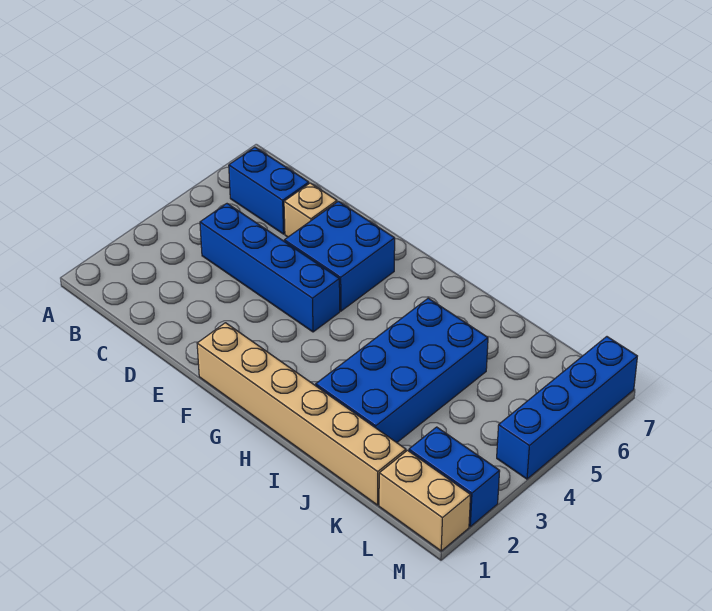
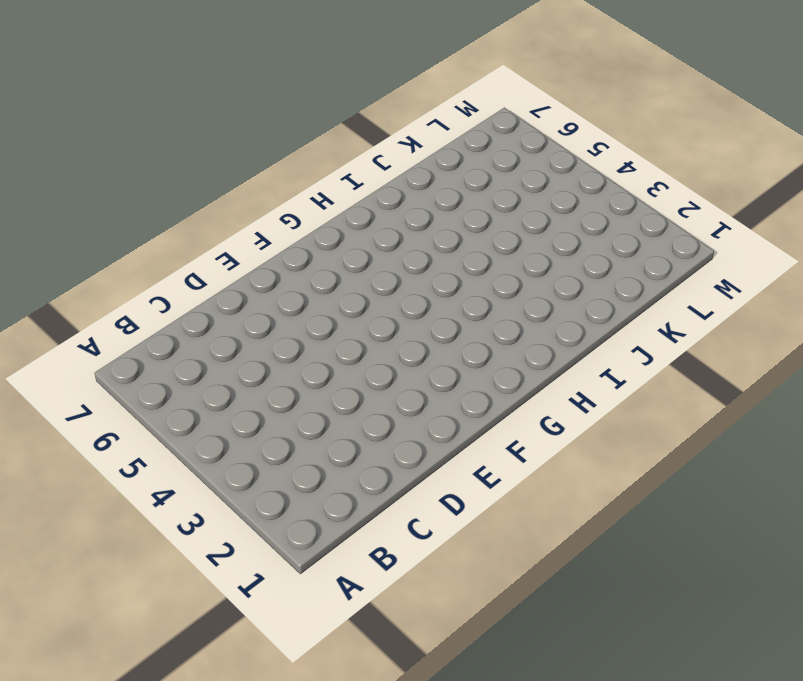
none -> blue brick B6:C6 level 1
none -> blue brick C4:F4 level 1

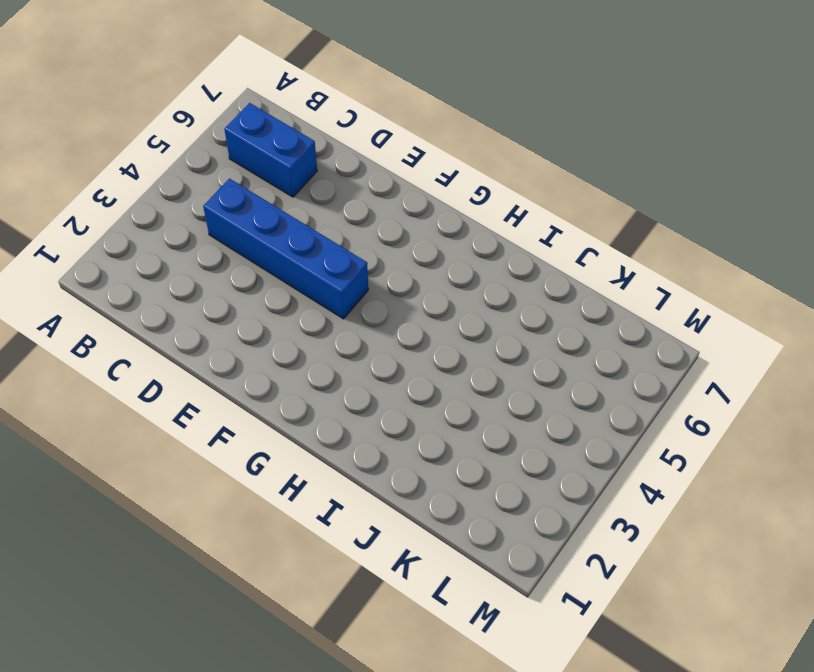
none -> tan brick D6 level 1
none -> blue brick E5:F6 level 1

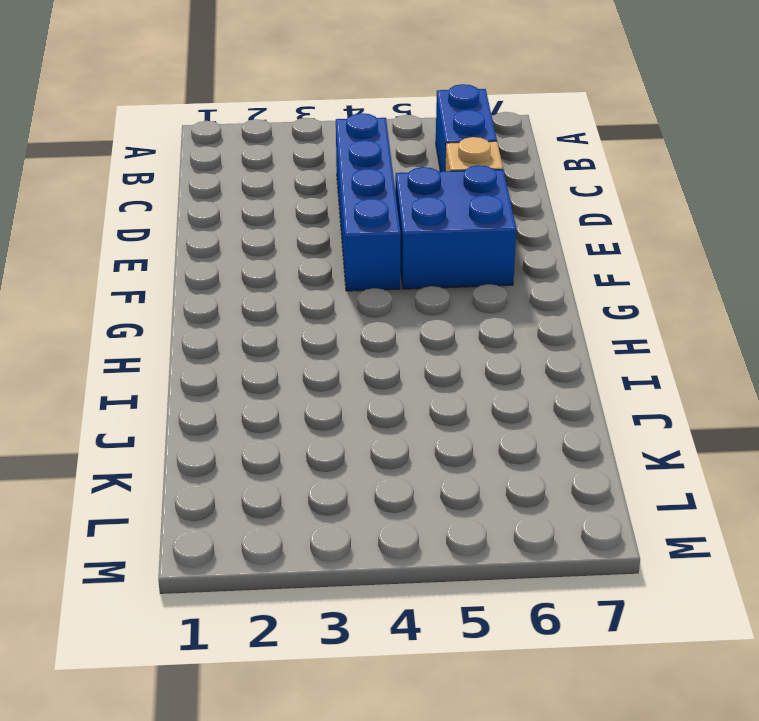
none -> tan brick F1:K1 level 1
none -> blue brick I2:J5 level 1

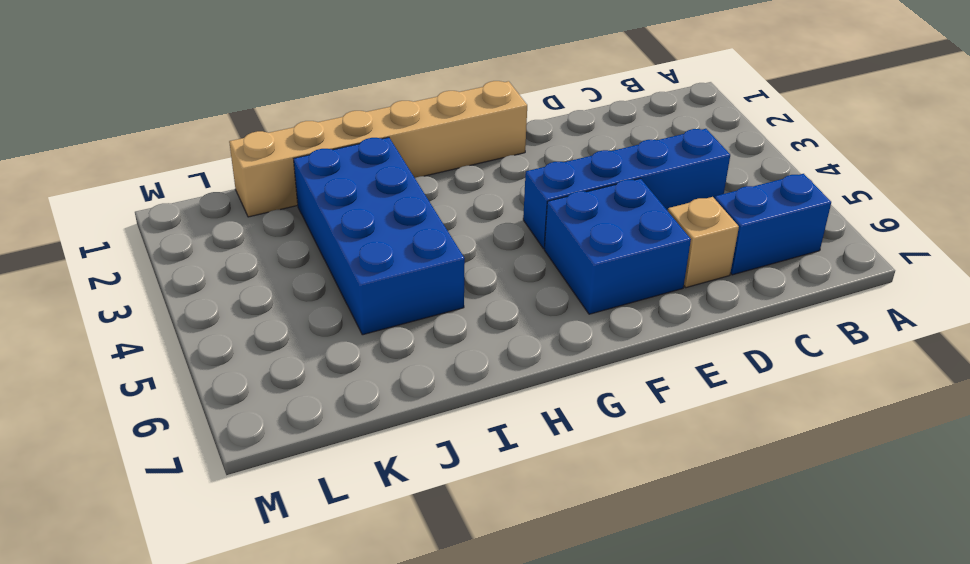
none -> tan brick L1:M1 level 1
none -> blue brick L2:M2 level 1

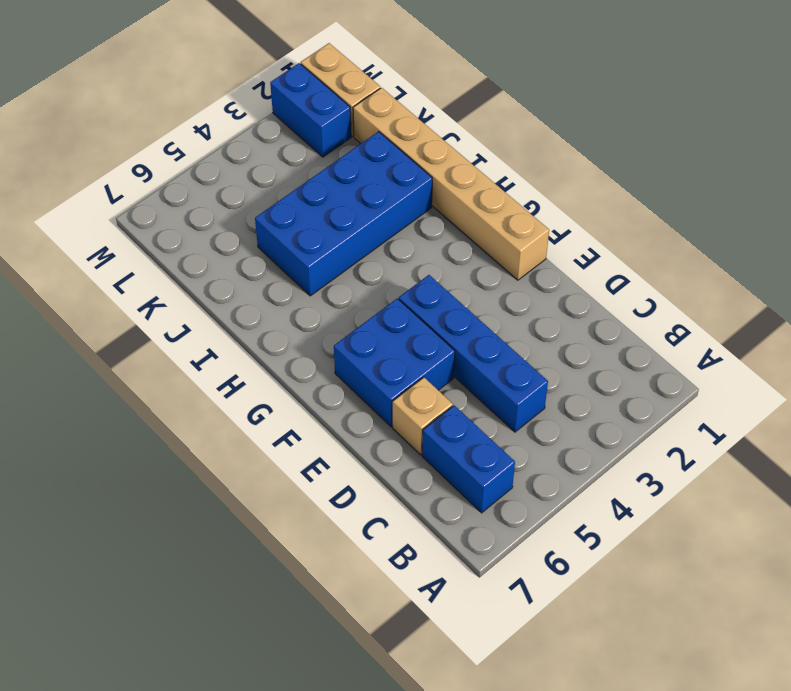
none -> blue brick M4:M7 level 1

